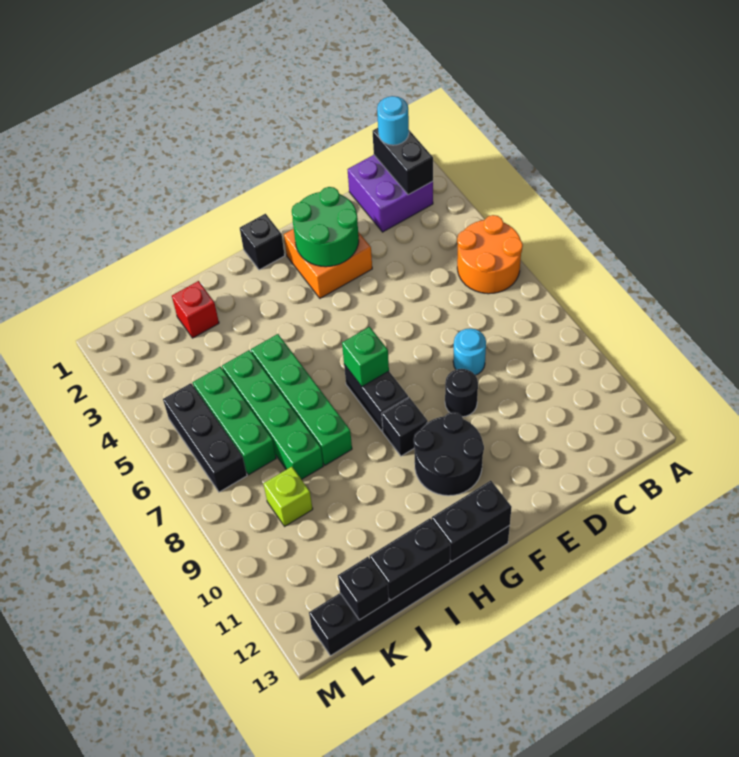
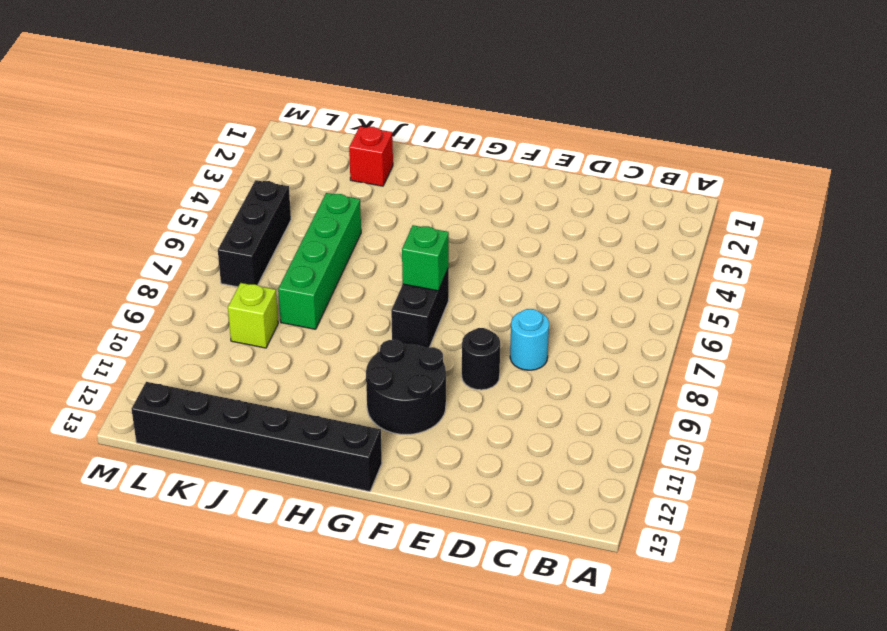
none -> orange round brick A5:B6 level 1
none -> purple brick B1:C2 level 1
none -> orange brick E2:F3 level 1

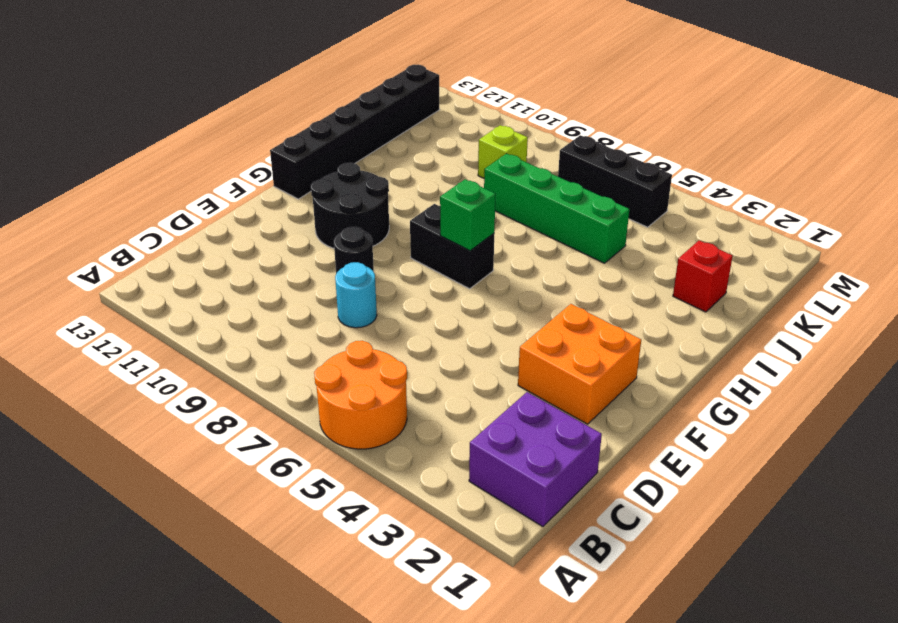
none -> black brick G1 level 1
none -> black brick G9 level 1
none -> green brick I5:I8 level 1

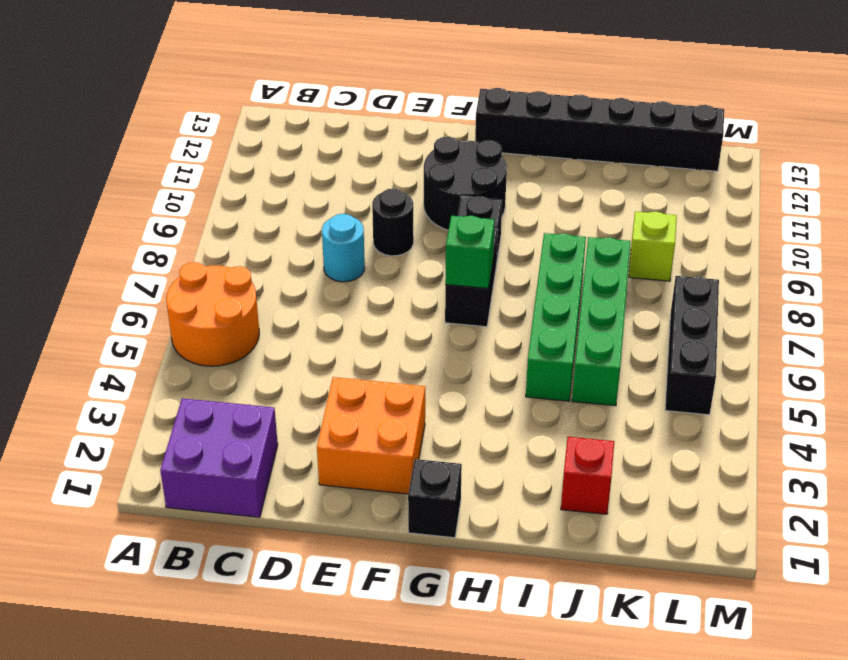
none -> green brick K5:K7 level 1
none -> black brick B1:B2 level 2
none -> green round brick E2:F3 level 2

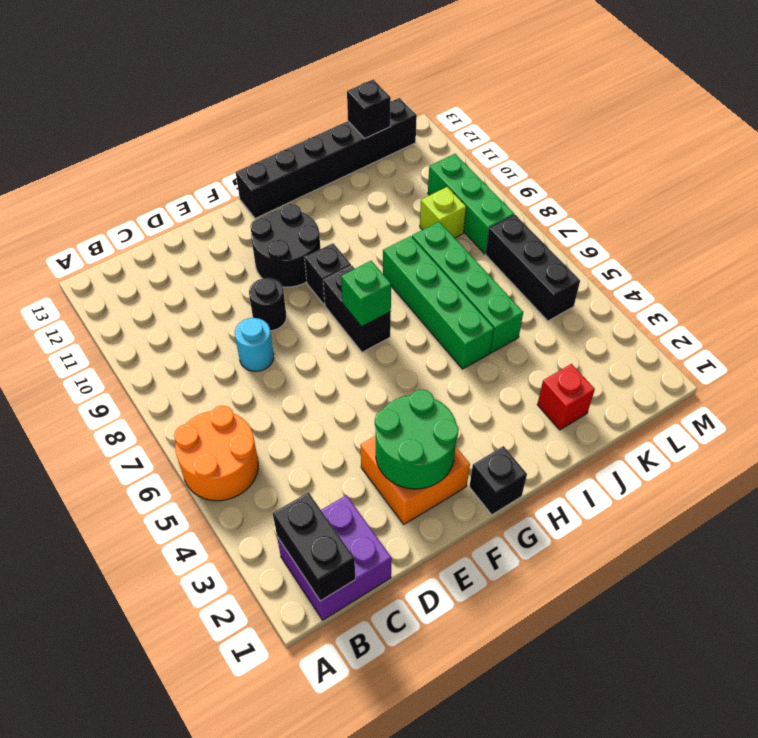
green brick L8:L10 level 1 -> green brick K5:K7 level 1
none -> black brick G13:H13 level 2
none -> black brick I13:J13 level 2
none -> cyan round brick B1 level 3

